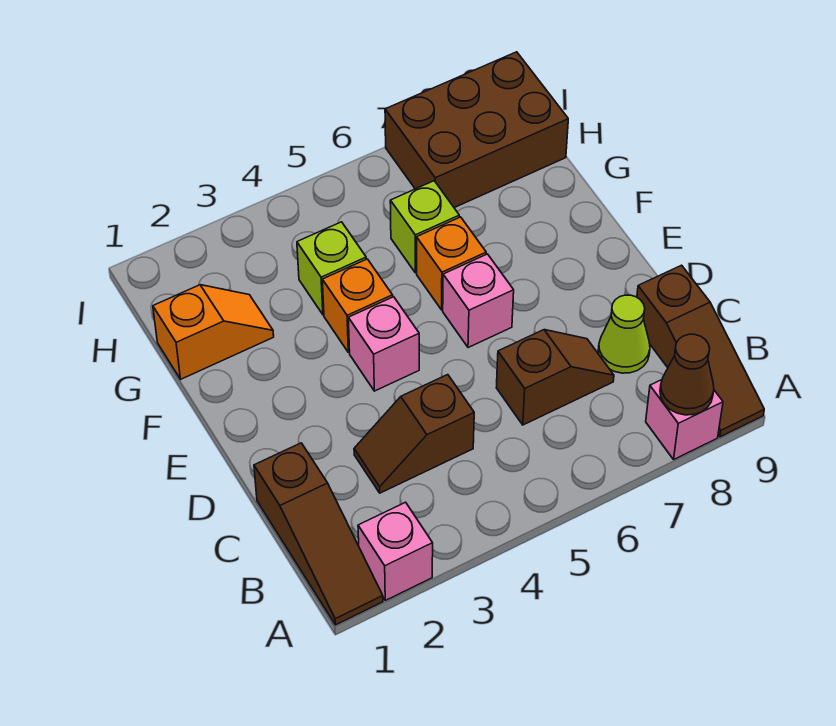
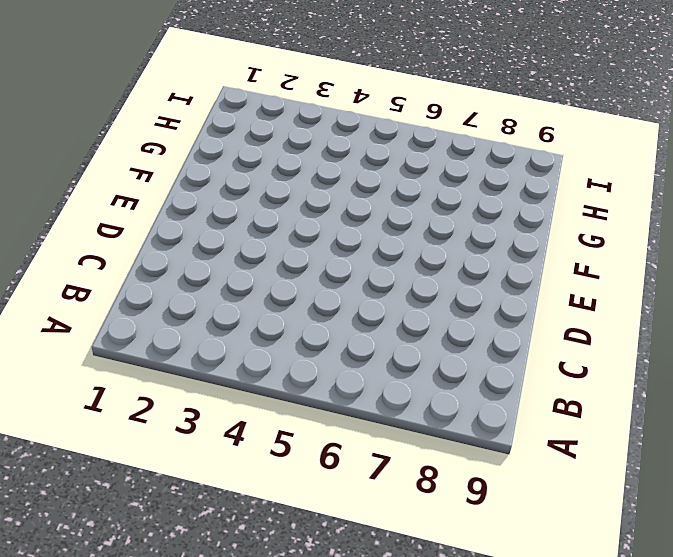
none -> brown slope A1:C1 level 1 top C
none -> pink brick A2 level 1
none -> pink brick A8 level 1

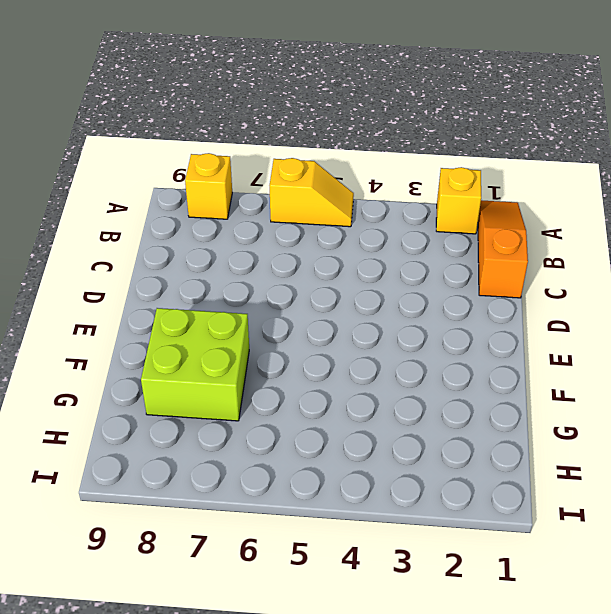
orange slope A1:C1 level 1 top C -> brown slope A1:C1 level 1 top C
yellow brick A2 level 1 -> pink brick A2 level 1
yellow slope A5:A6 level 1 top 6 -> none
yellow brick A8 level 1 -> pink brick A8 level 1
lime brick F7:G8 level 1 -> none
none -> brown slope A9:C9 level 1 top C
none -> brown slope C3:C4 level 1 top 4
none -> brown slope C6:C7 level 1 top 6

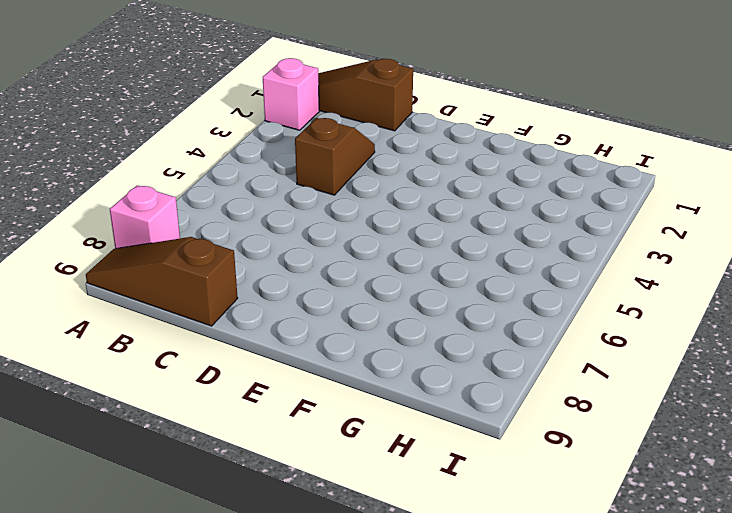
none -> brown slope C6:C7 level 1 top 6
none -> lime cone C8 level 1
none -> pink brick E4 level 1

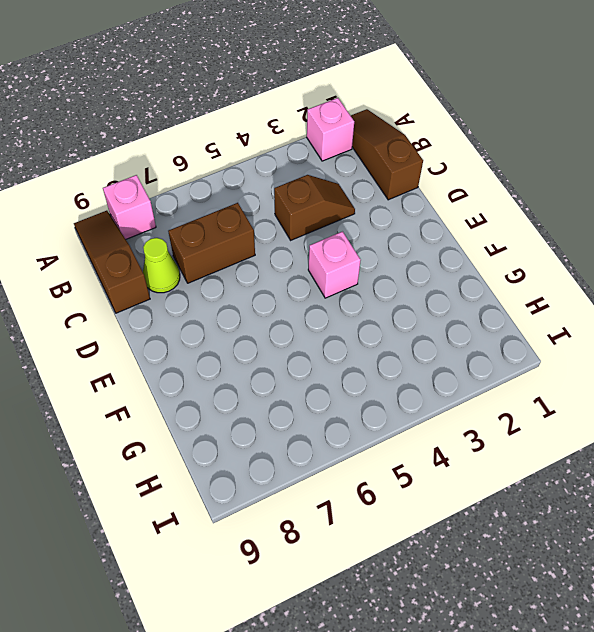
brown brick C6:C7 level 1 -> brown slope C6:C7 level 1 top 6
none -> pink brick E6 level 1
none -> orange brick F4 level 1
none -> orange brick F6 level 1

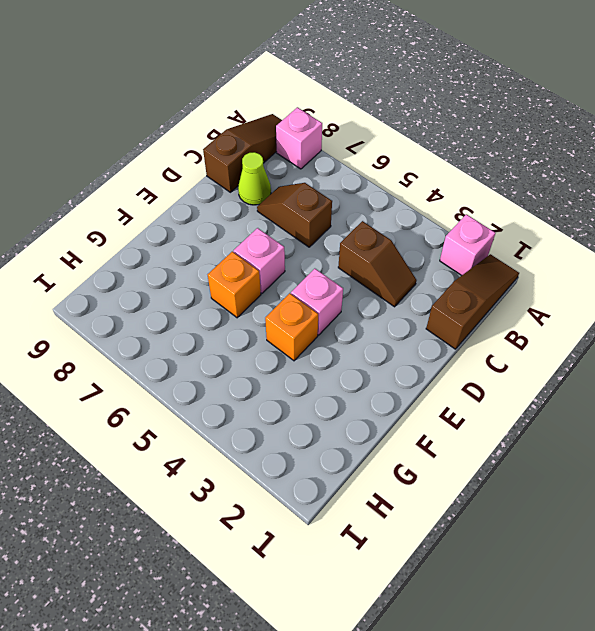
none -> orange slope G1:G2 level 1 top 1
none -> lime brick G4 level 1
none -> lime brick G6 level 1

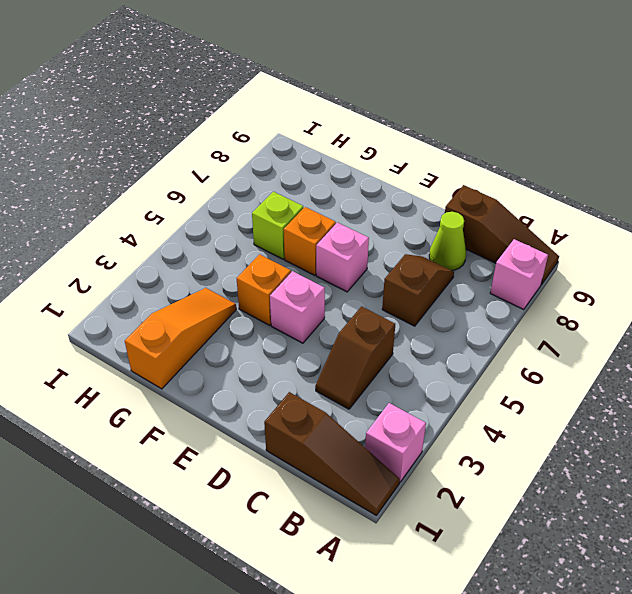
orange slope G1:G3 level 1 top 1 -> orange slope G1:G2 level 1 top 1
none -> lime brick G4 level 1
none -> brown brick H7:I9 level 1
none -> brown cone A8 level 2

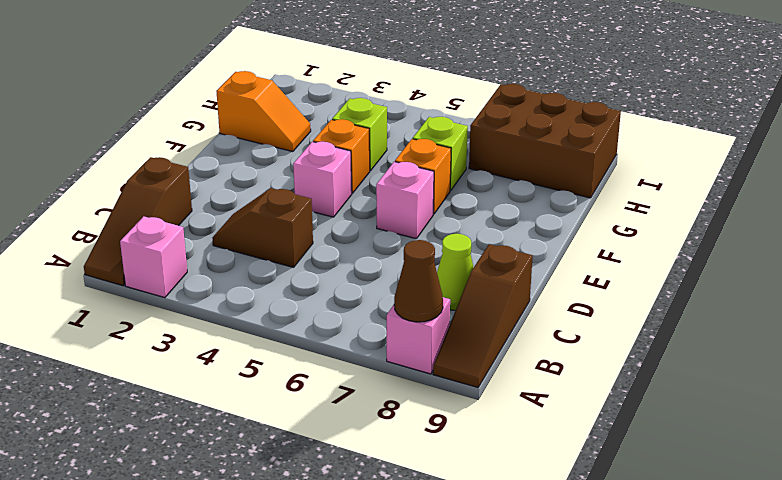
none -> brown slope C6:C7 level 1 top 6

